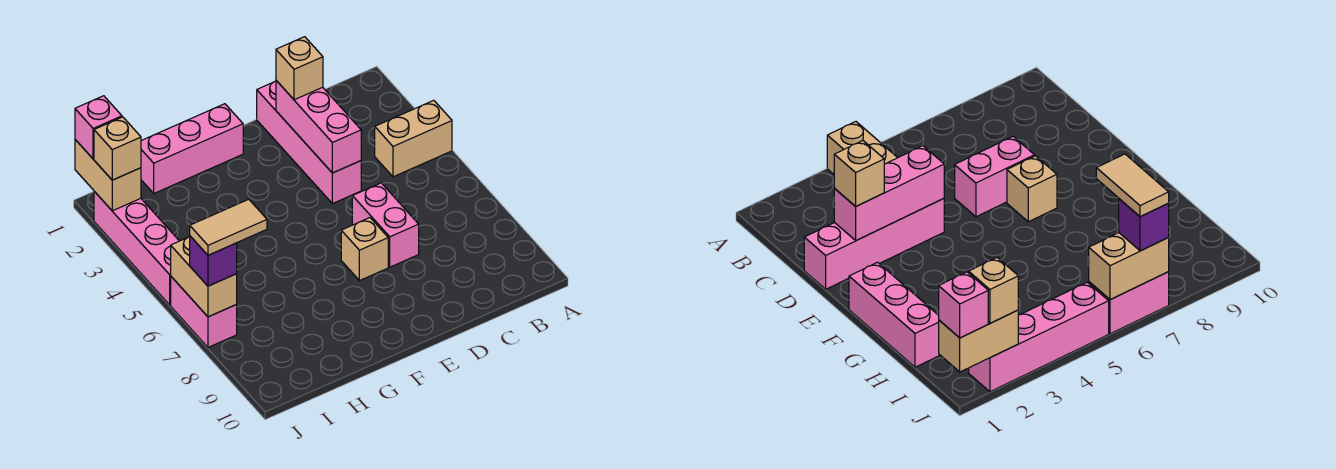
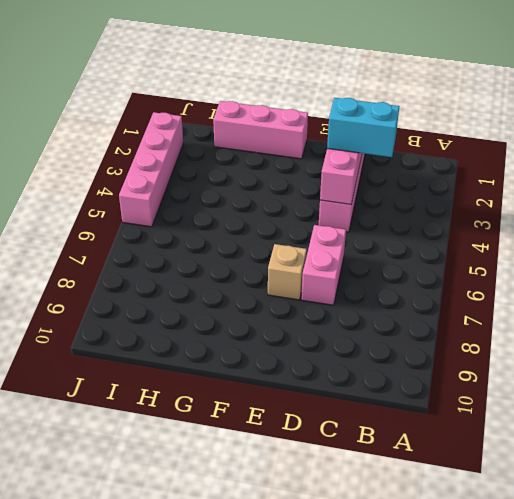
cyan brick C3:D3 level 3 -> none
none -> tan brick A4:B4 level 1
none -> pink brick J6:J7 level 1
none -> tan brick J1:J2 level 2

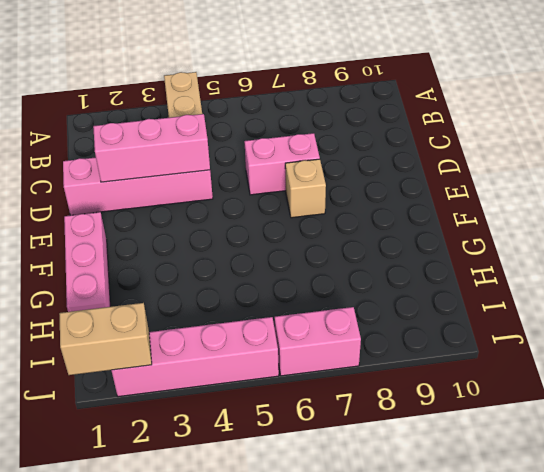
none -> tan brick J6:J7 level 2
none -> tan brick D2 level 3
none -> pink brick J1 level 3

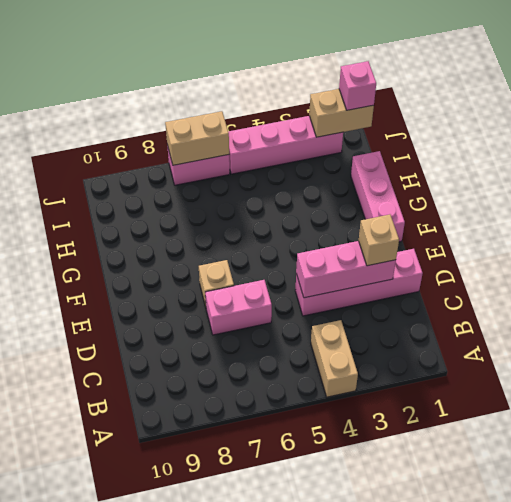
none -> tan brick J2 level 3
none -> purple brick J7 level 3
none -> tan tile I7:J7 level 4

